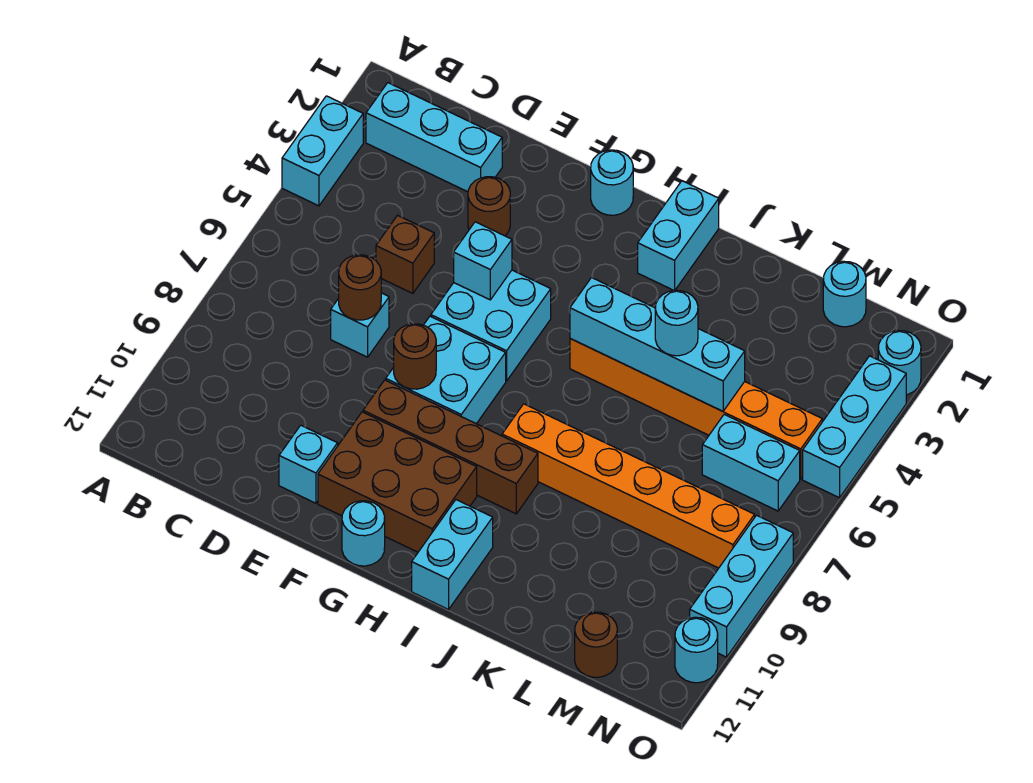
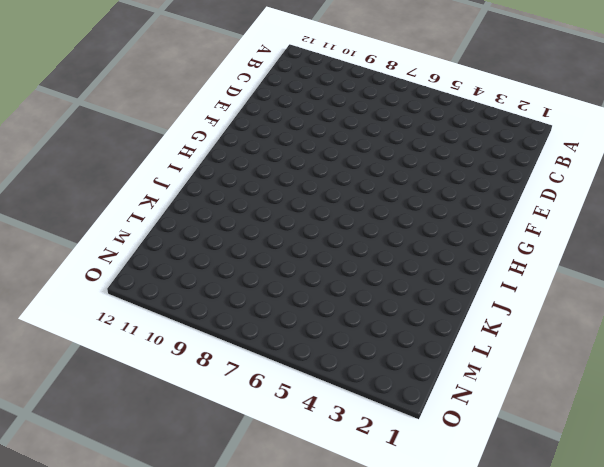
none -> cyan brick A3:A4 level 1
none -> cyan brick B2:D2 level 1
none -> brown brick D5 level 1

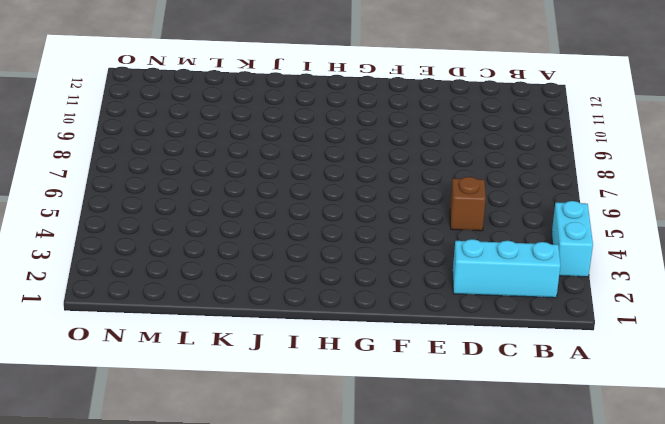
none -> cyan brick D7 level 1
none -> brown round brick E3 level 1
none -> cyan brick E11 level 1

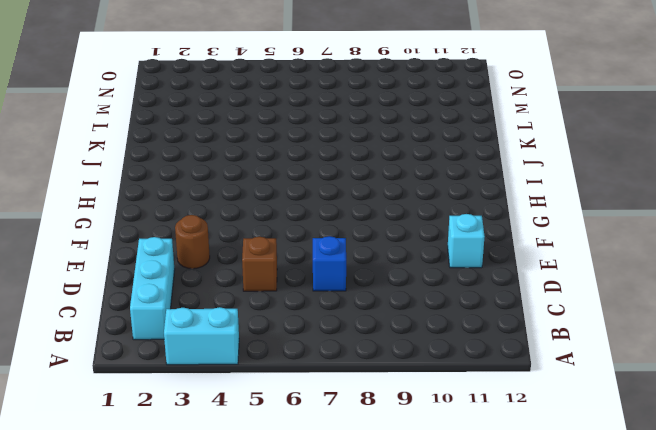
blue brick D7 level 1 -> cyan brick D7 level 1
none -> cyan brick F5:G6 level 1
none -> cyan brick F7:G8 level 1
none -> brown brick F9:I9 level 1

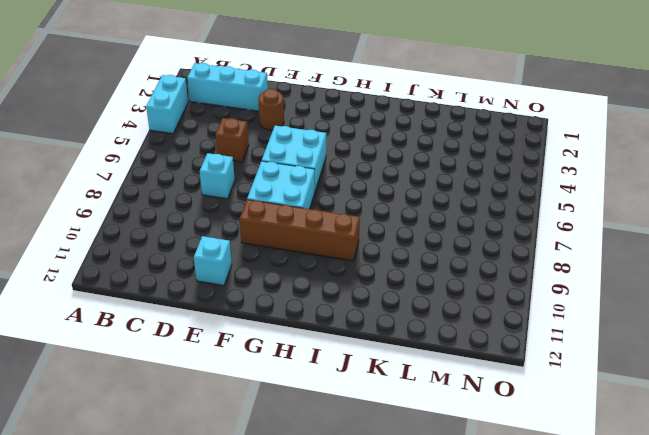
none -> brown brick F10:H11 level 1
none -> cyan round brick G1 level 1
none -> cyan round brick G12 level 1

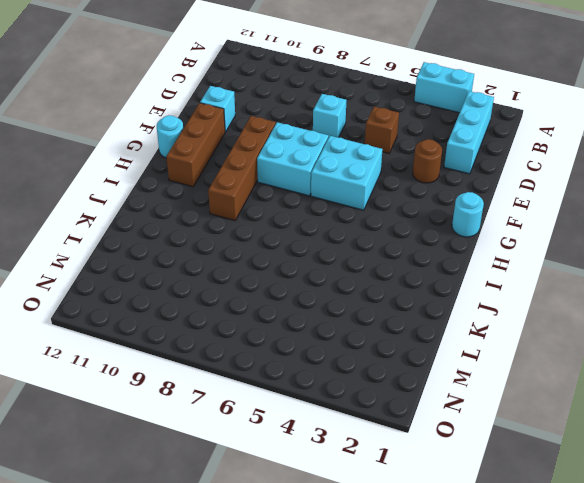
brown brick F11:H11 level 1 -> brown brick F10:H11 level 1
none -> cyan brick I1:I2 level 1
none -> orange brick I5:N5 level 1
none -> orange brick I8:N8 level 1

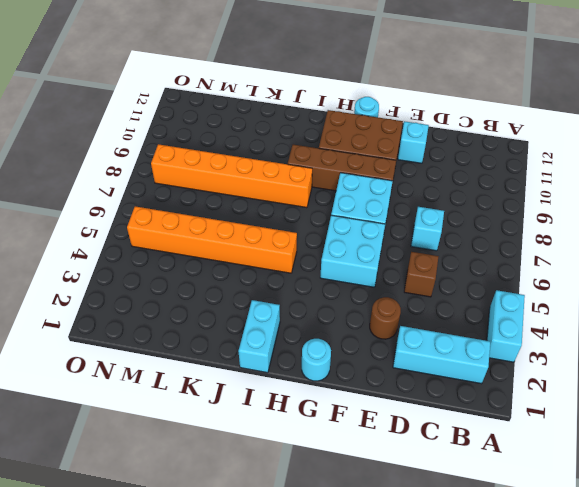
none -> cyan brick I11:I12 level 1
none -> cyan round brick M1 level 1
none -> cyan brick M6:N6 level 1

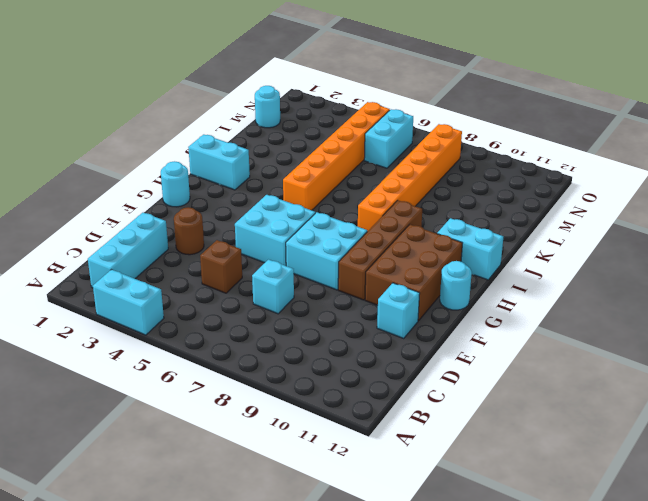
none -> brown round brick M12 level 1
none -> cyan round brick O2 level 1
none -> cyan brick O3:O5 level 1

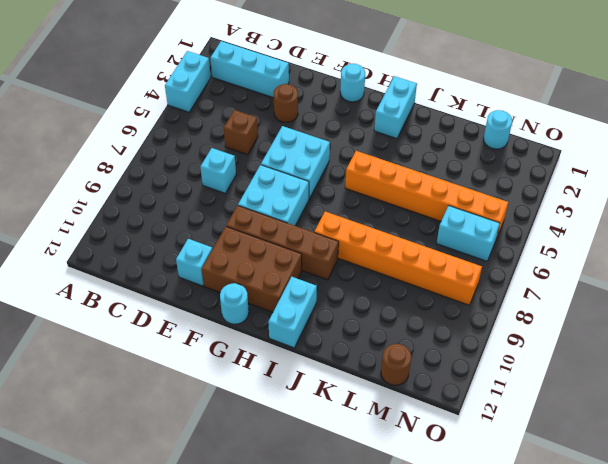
none -> cyan round brick O2 level 1
none -> cyan brick O3:O5 level 1
none -> cyan brick O8:O10 level 1

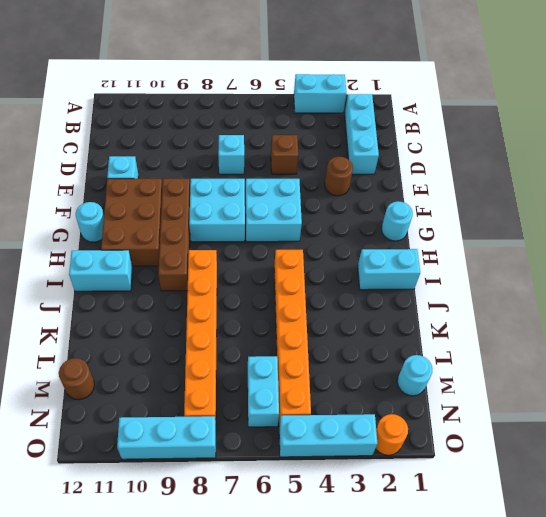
orange round brick O2 level 1 -> cyan round brick O2 level 1
none -> cyan round brick O11 level 1
none -> brown round brick D7 level 2
none -> cyan brick F5 level 2

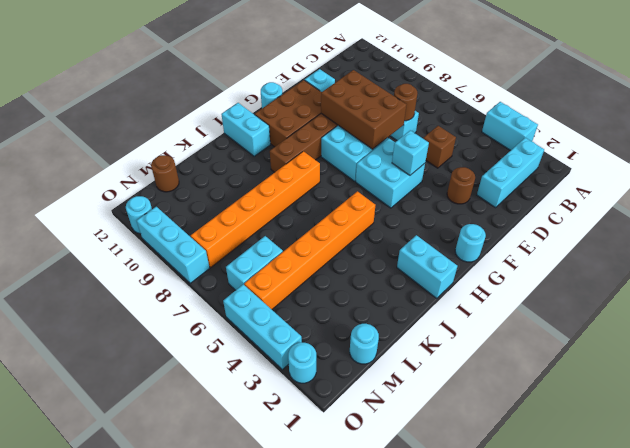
brown brick E7:F9 level 2 -> brown round brick F8 level 2
none -> cyan brick I5:L5 level 2
none -> cyan round brick K5 level 3

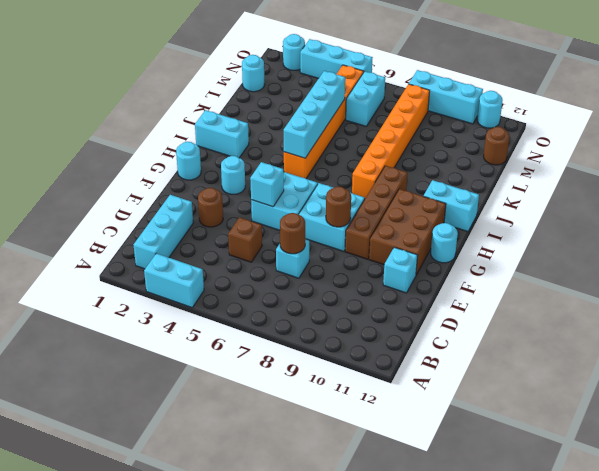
cyan round brick G3 level 1 -> cyan round brick K5 level 3

